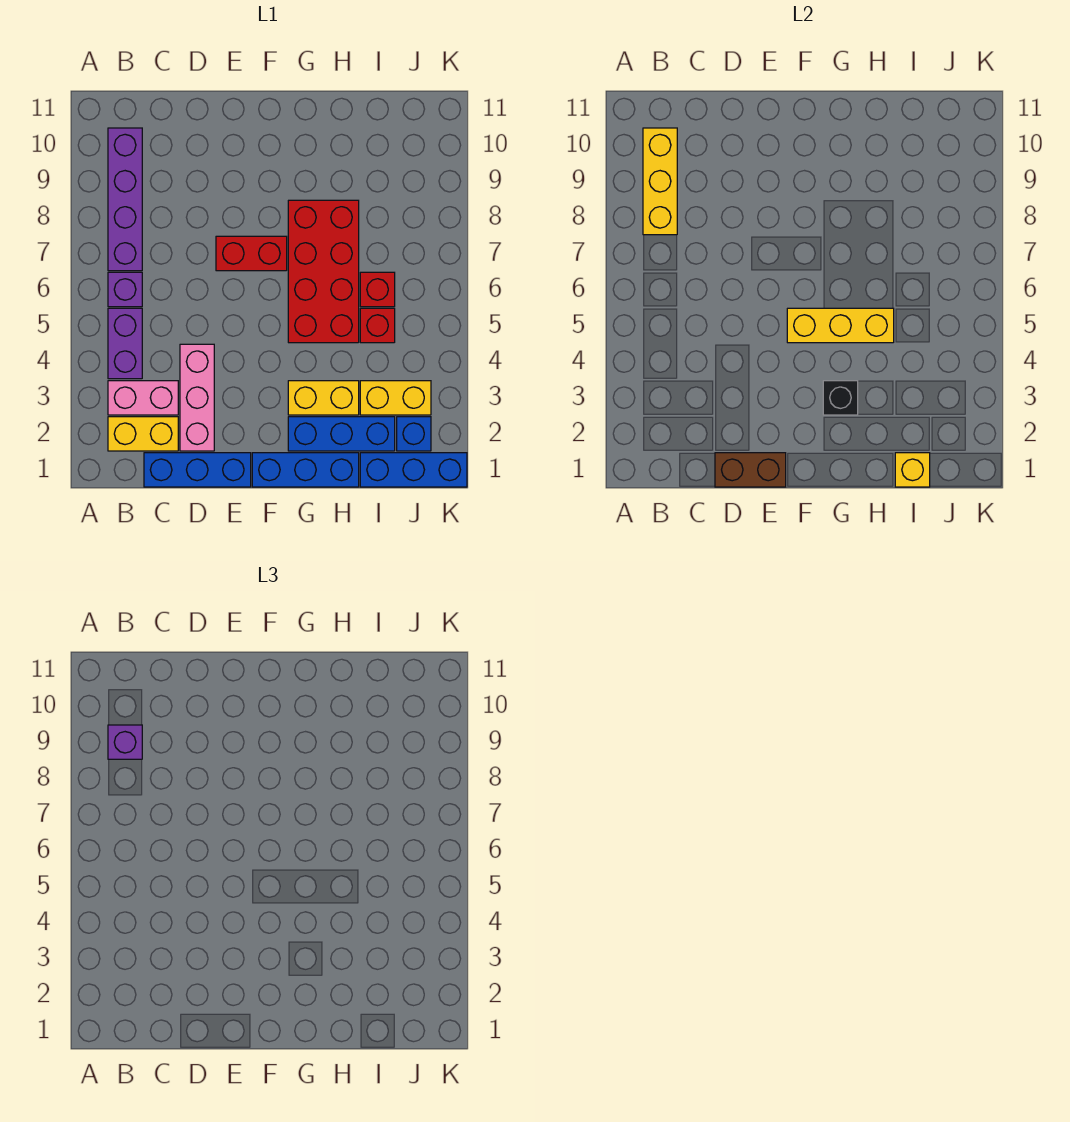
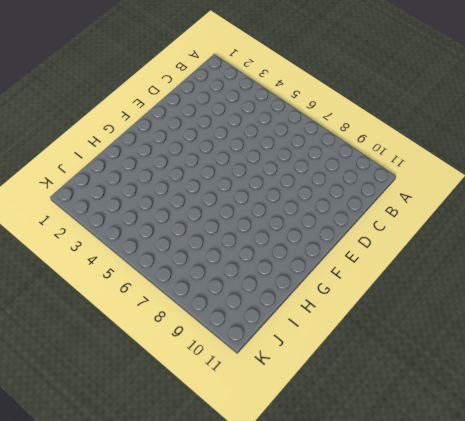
none -> yellow brick B2:C2 level 1
none -> pink brick B3:C3 level 1
none -> purple brick B4:B5 level 1

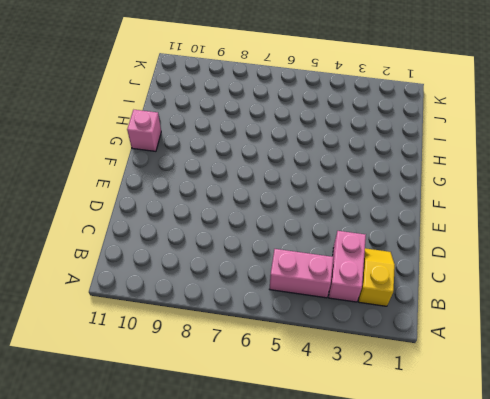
yellow slope B2:C2 level 1 top B -> yellow brick B2:C2 level 1
pink brick B4:B5 level 1 -> purple brick B4:B5 level 1
pink brick G11 level 1 -> none
none -> purple brick B6 level 1
none -> purple brick B7:B10 level 1
none -> blue brick C1:E1 level 1

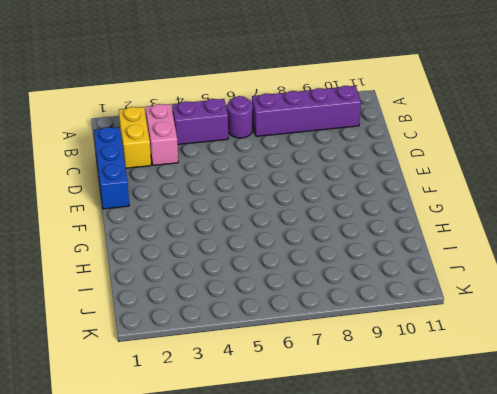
purple round brick B6 level 1 -> purple brick B6 level 1
none -> pink brick D2:D4 level 1
none -> red brick E7:F7 level 1
none -> blue brick F1:H1 level 1

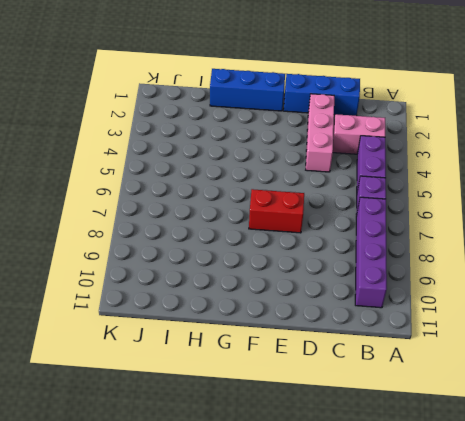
none -> yellow brick B2:C2 level 1
none -> blue brick G2:I2 level 1
none -> yellow brick G3:H3 level 1

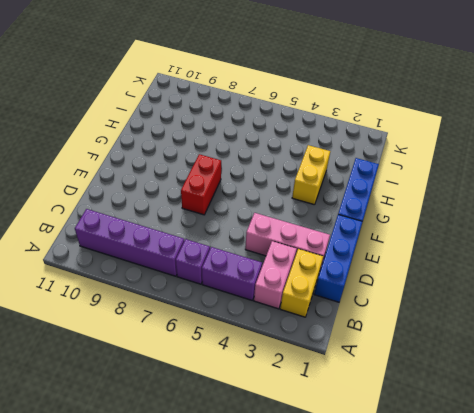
none -> blue brick G2:I2 level 1
none -> red brick G5:H8 level 1
none -> blue brick I1:K1 level 1

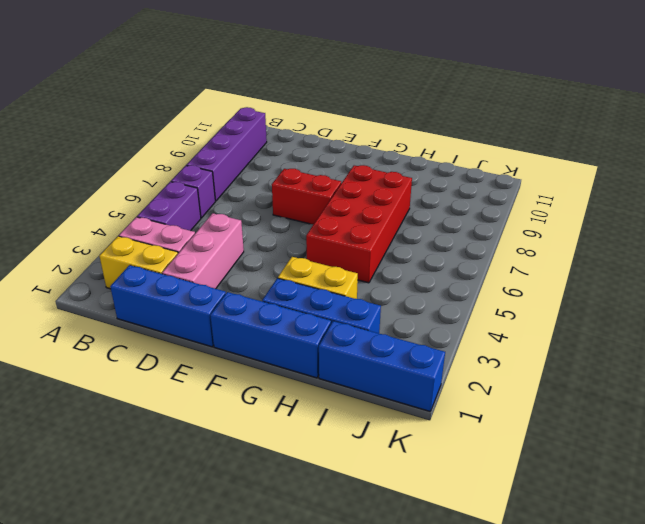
none -> yellow brick I3:J3 level 1
none -> red brick I5 level 1
none -> red brick I6 level 1

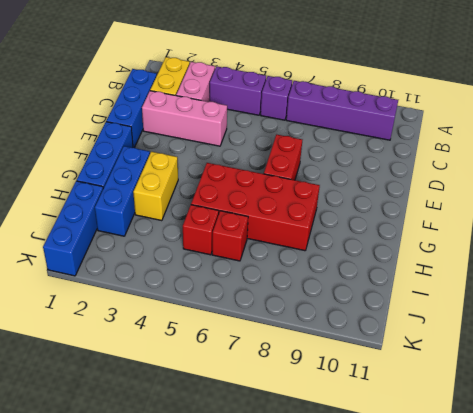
none -> yellow brick I3:J3 level 1
none -> blue brick J2 level 1
none -> yellow brick B8:B10 level 2

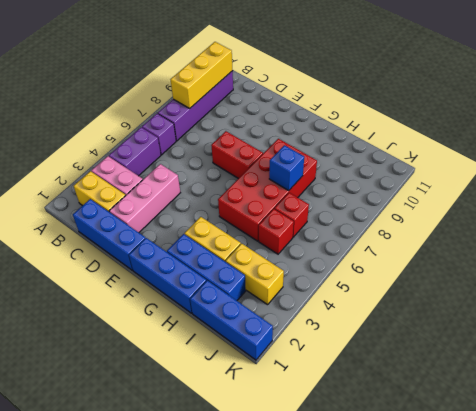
blue brick H7 level 2 -> blue brick J2 level 1
none -> brown brick D1:E1 level 2
none -> yellow brick F5:H5 level 2
none -> black brick G3 level 2

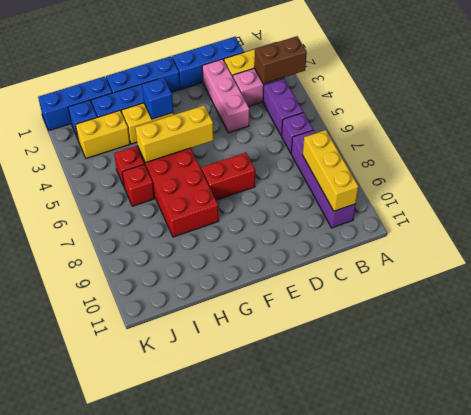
brown brick A3:B3 level 2 -> brown brick D1:E1 level 2
blue brick G3 level 2 -> black brick G3 level 2
none -> yellow brick I1 level 2
none -> purple brick B9 level 3

